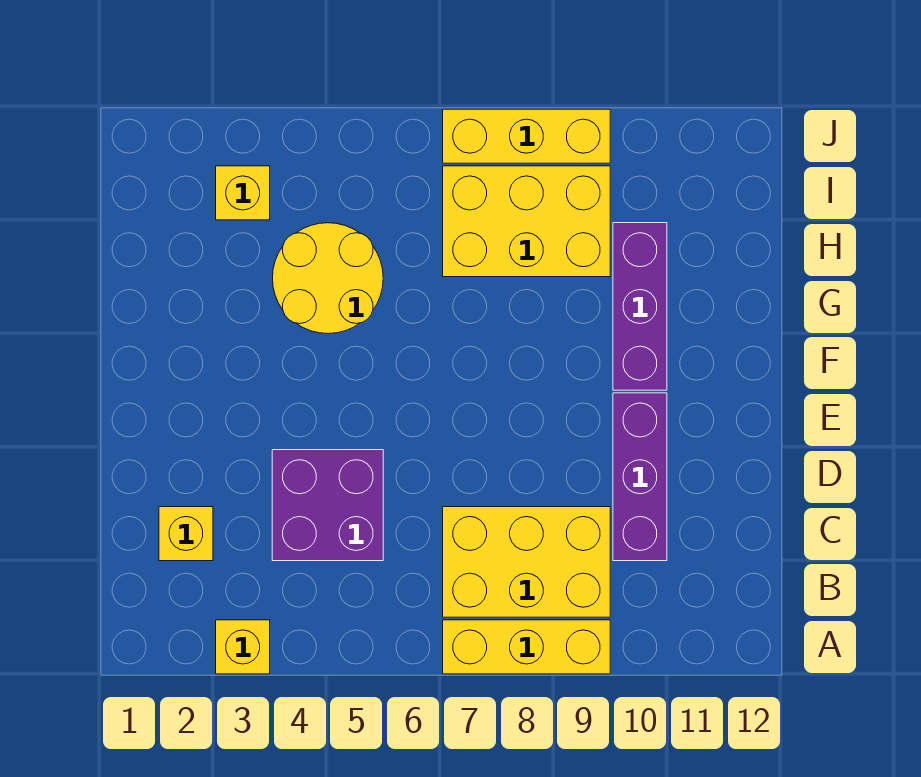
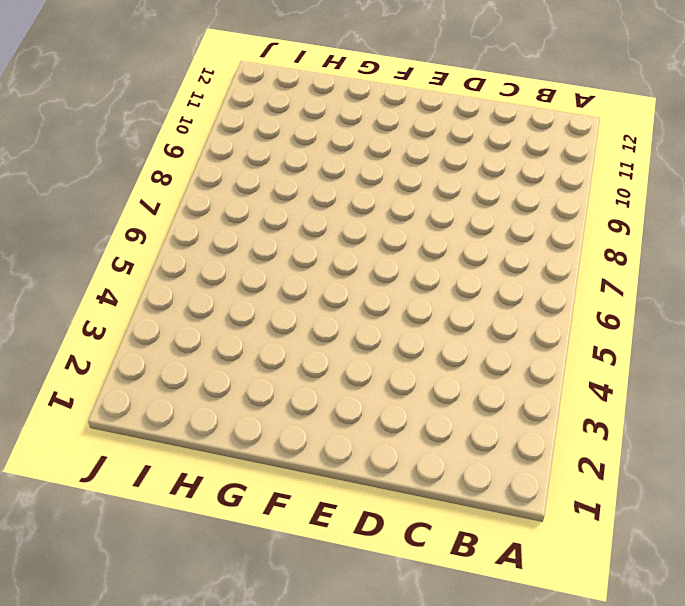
none -> yellow brick A3 level 1
none -> yellow brick A7:A9 level 1

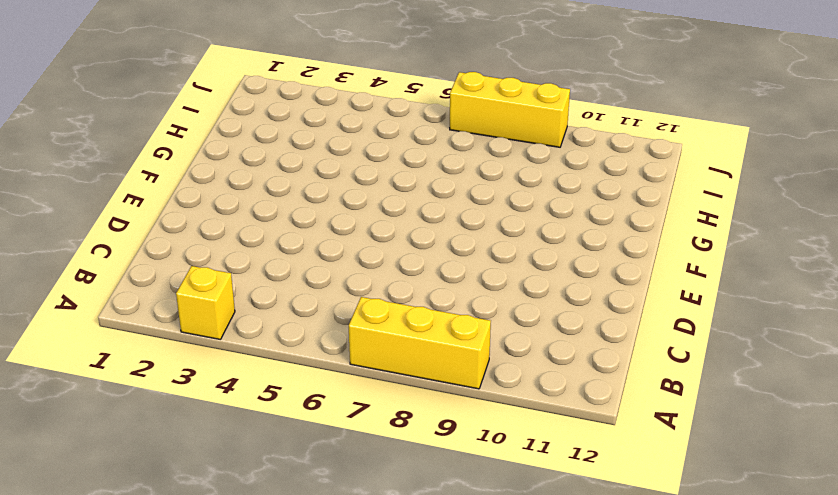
none -> yellow brick B7:C9 level 1
none -> yellow brick C2 level 1

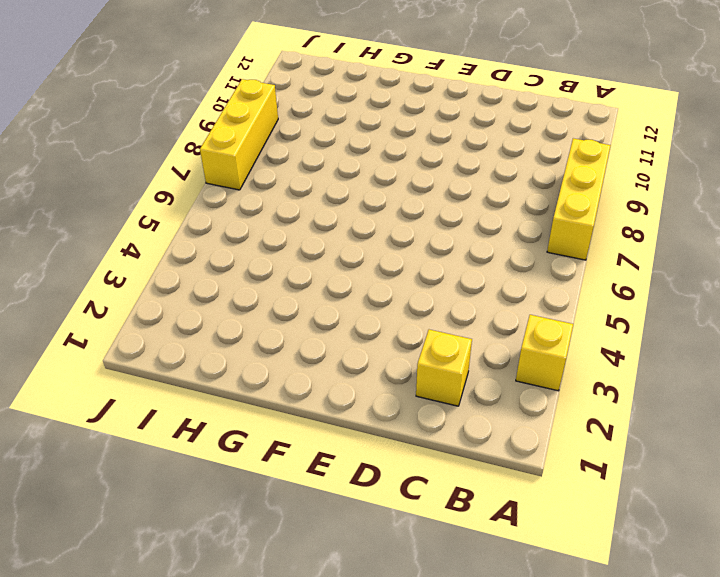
none -> yellow brick B7:C9 level 1
none -> purple brick C4:D5 level 1

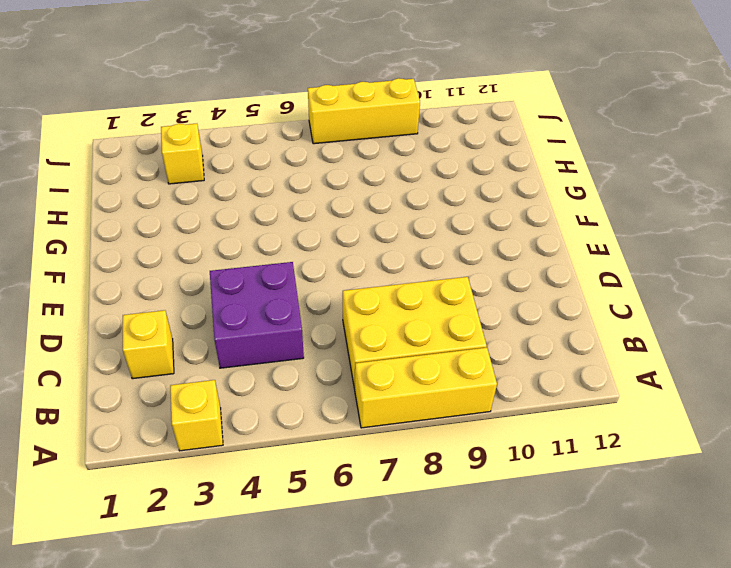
none -> purple brick C10:E10 level 1
none -> purple brick F10:H10 level 1

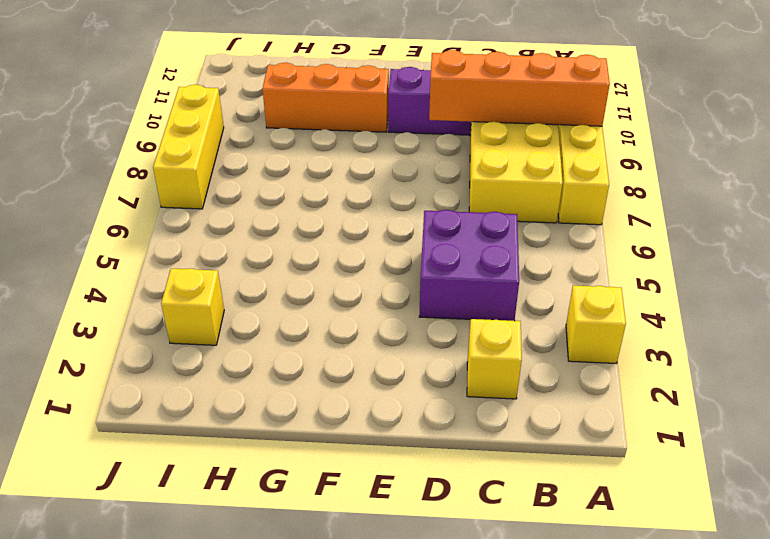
orange brick A9:D9 level 2 -> none
orange brick F10:H10 level 1 -> purple brick F10:H10 level 1
none -> yellow round brick G4:H5 level 1
none -> yellow brick H7:I9 level 1

